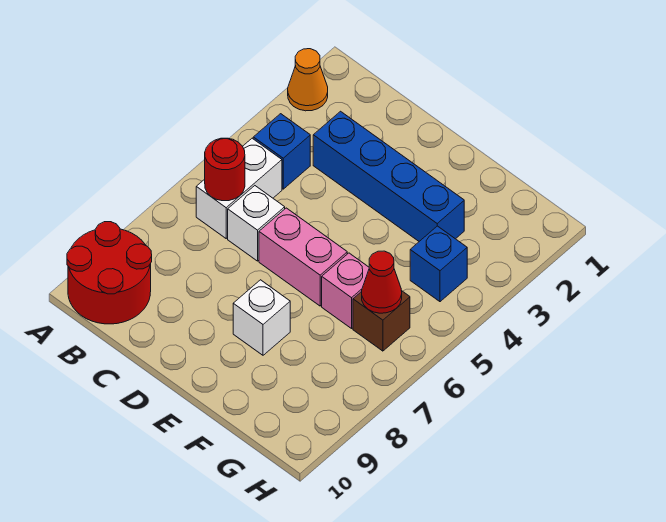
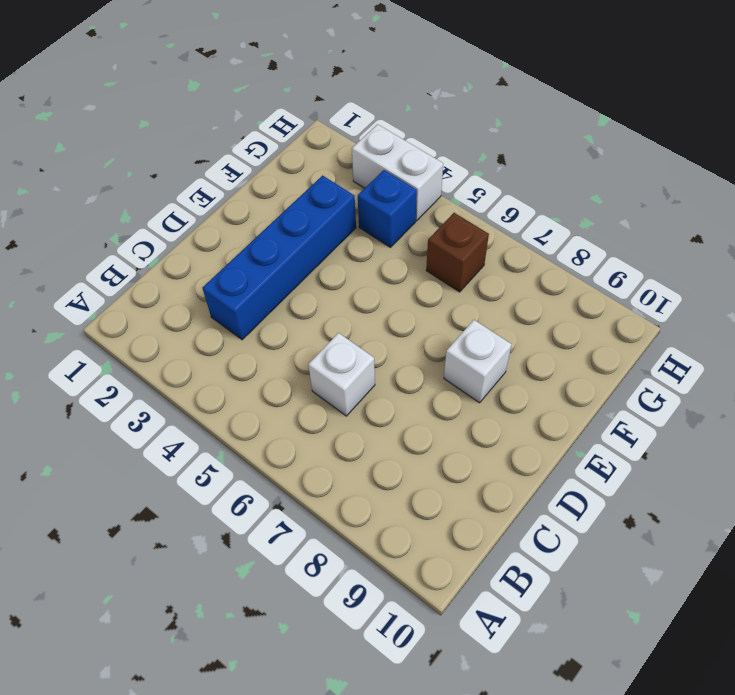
white brick H3:H4 level 1 -> white brick B5:B6 level 1
none -> orange cone A2 level 1
none -> red round brick A9:B10 level 1
none -> blue brick B4 level 1

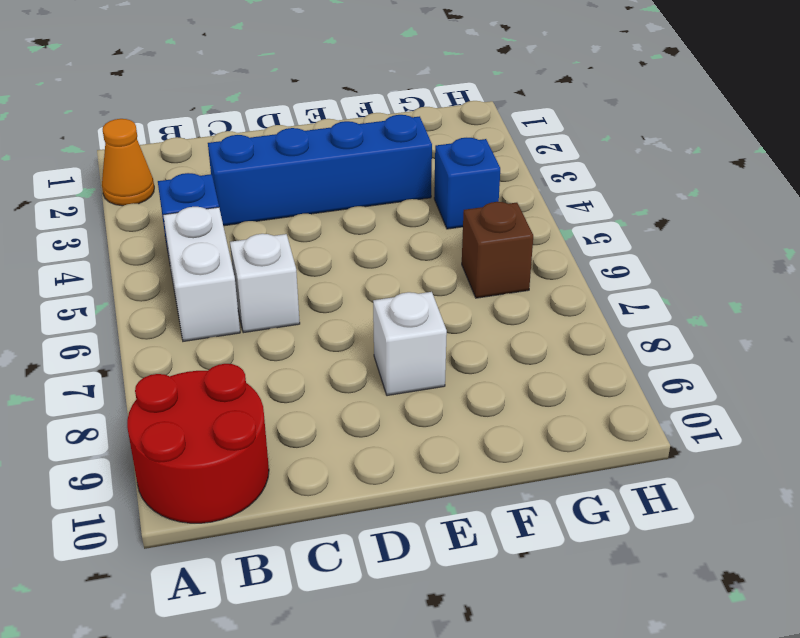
none -> pink brick D6:E6 level 1
none -> pink brick F6 level 1
none -> red round brick B6 level 2

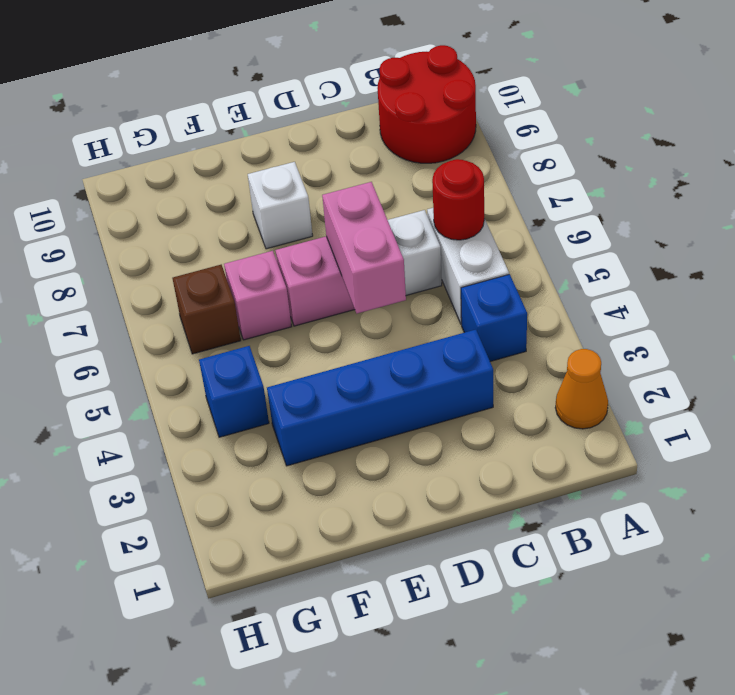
pink brick D5:D6 level 2 -> none
none -> red cone G6 level 2

